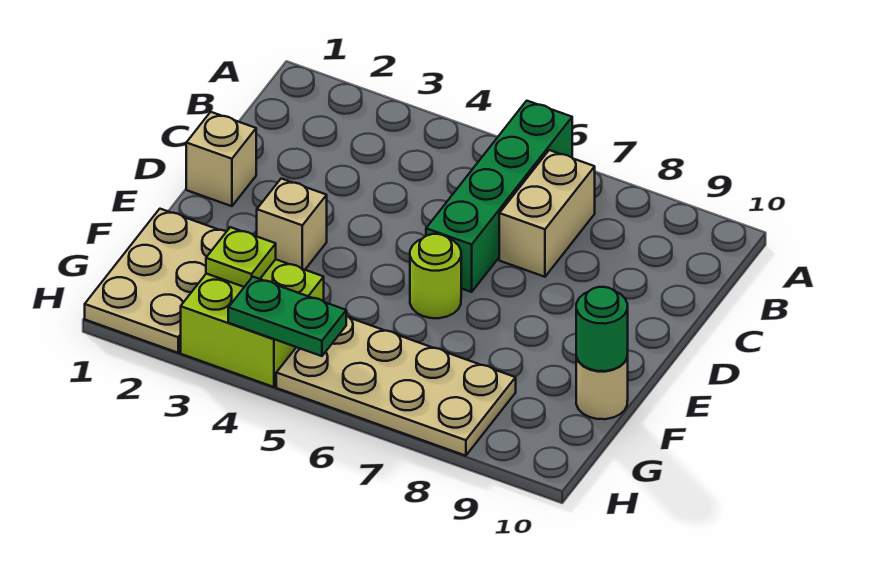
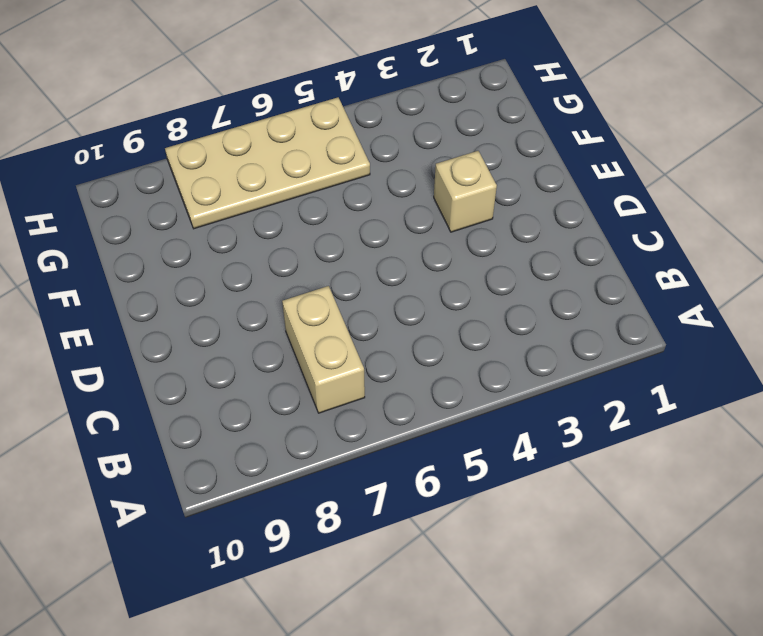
none -> green brick A6:D6 level 1
none -> tan brick D1 level 1
none -> lime round brick E6 level 1

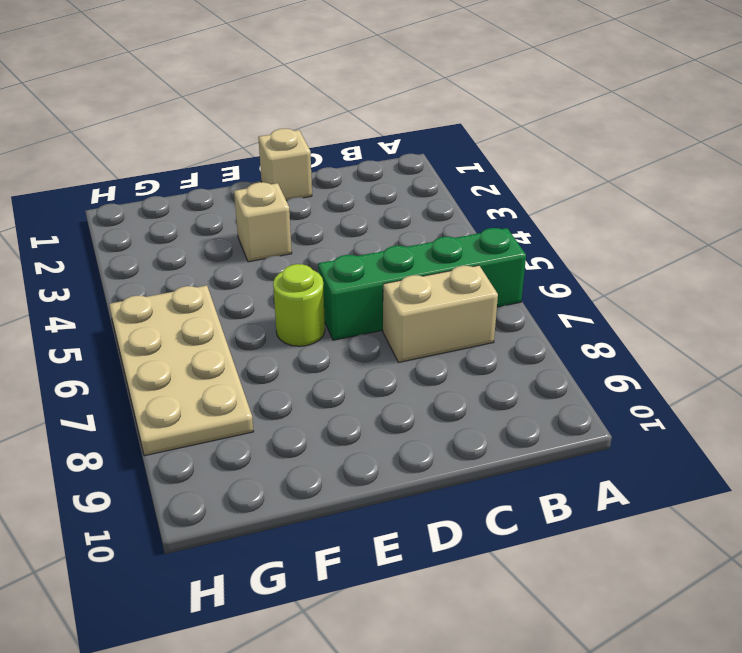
none -> tan plate F1:H2 level 1
none -> tan round brick F10 level 1
none -> lime brick G3:H4 level 1

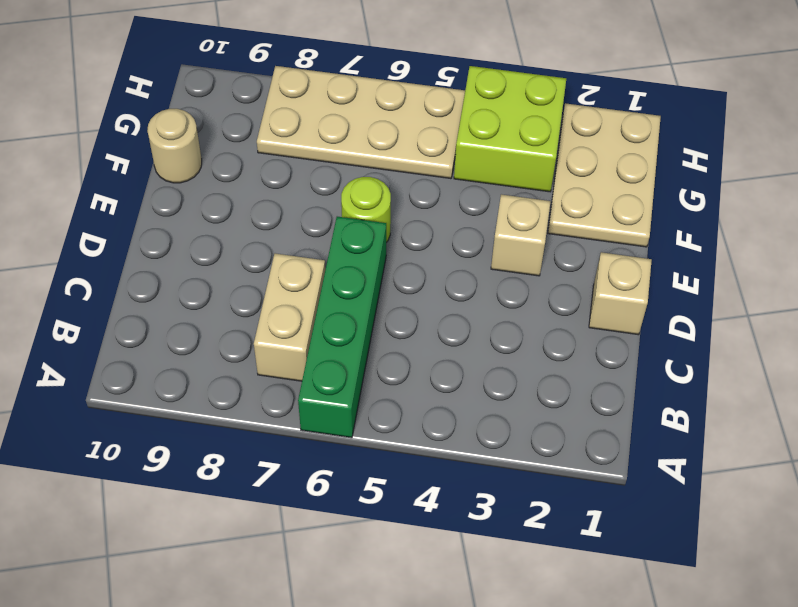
none -> green round brick F10 level 2
none -> lime plate G3 level 2
none -> green plate H4:H5 level 2

